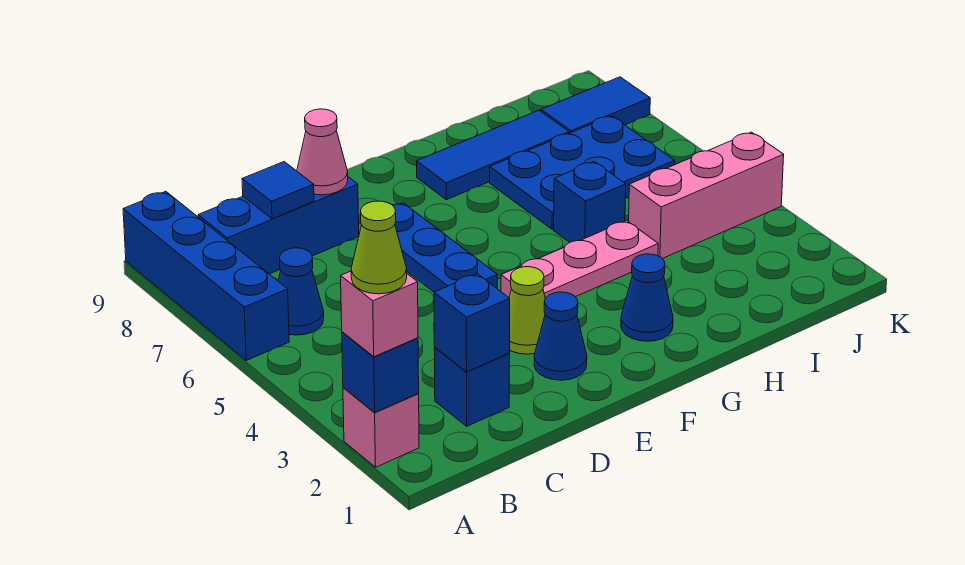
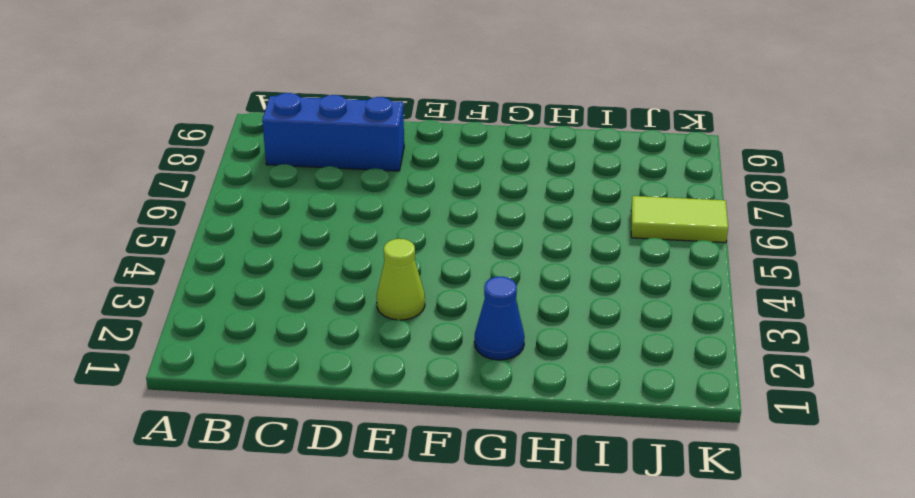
lime tile J6:K6 level 1 -> blue plate H6:J7 level 1
none -> pink brick A2 level 1
none -> blue brick A6:A9 level 1
none -> blue cone B6 level 1

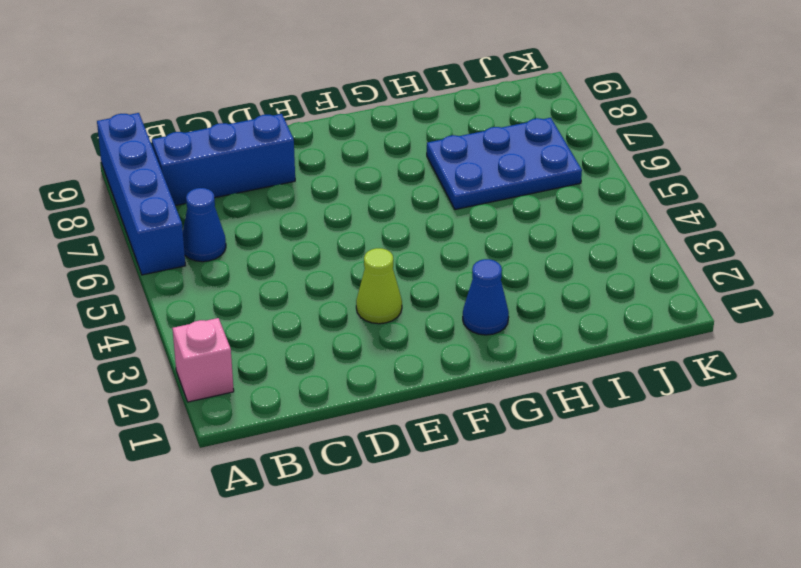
none -> blue brick C2 level 1
none -> blue cone E2 level 1
none -> blue plate E5:E7 level 1

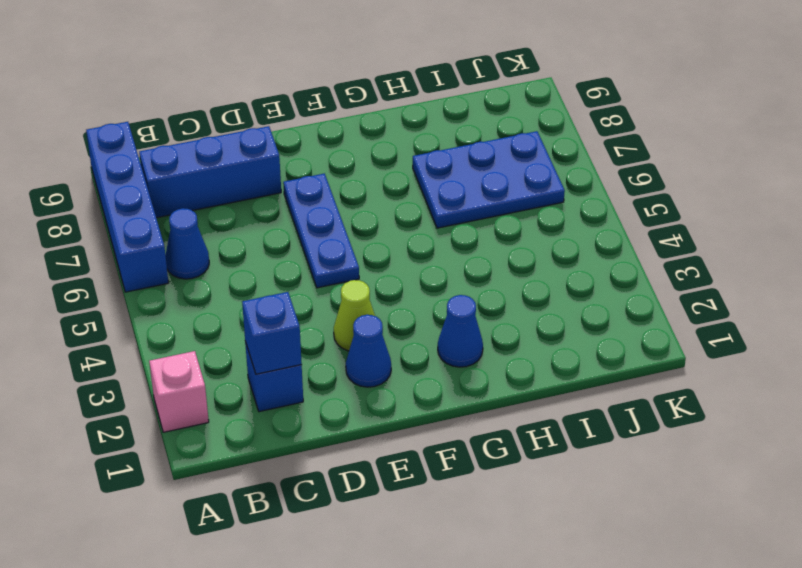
none -> pink plate F4:H4 level 1
none -> blue tile G8:I8 level 1
none -> blue brick H5 level 1

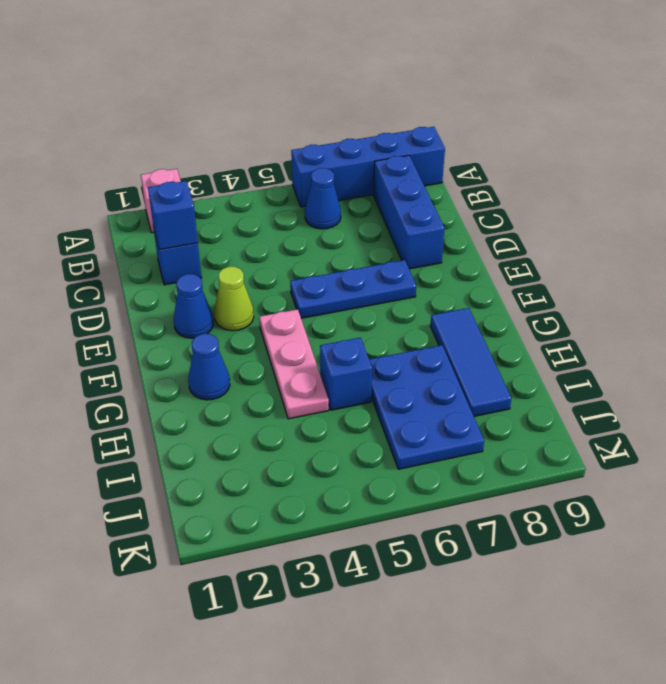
none -> pink brick I4:K4 level 1
none -> blue tile J8:K8 level 1
none -> blue brick A2 level 2

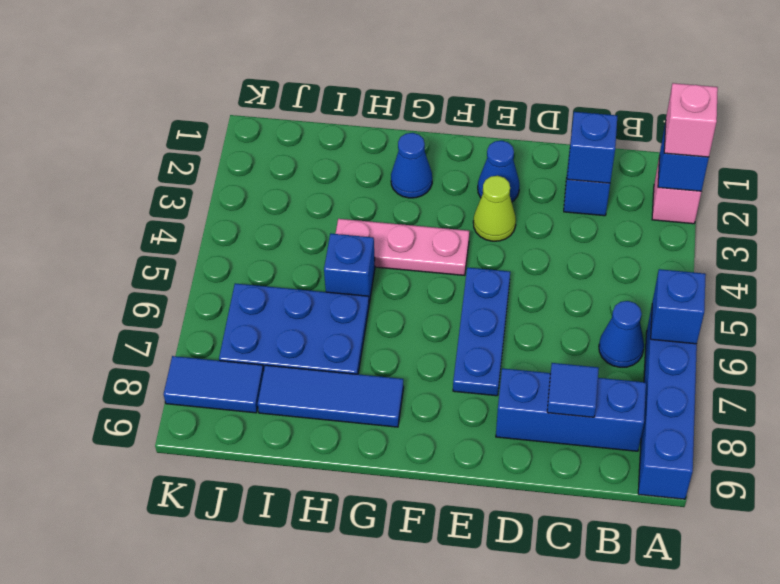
blue brick A6 level 2 -> none
none -> pink brick I4:K4 level 1
none -> pink cone D8 level 2
none -> lime cone A2 level 4

